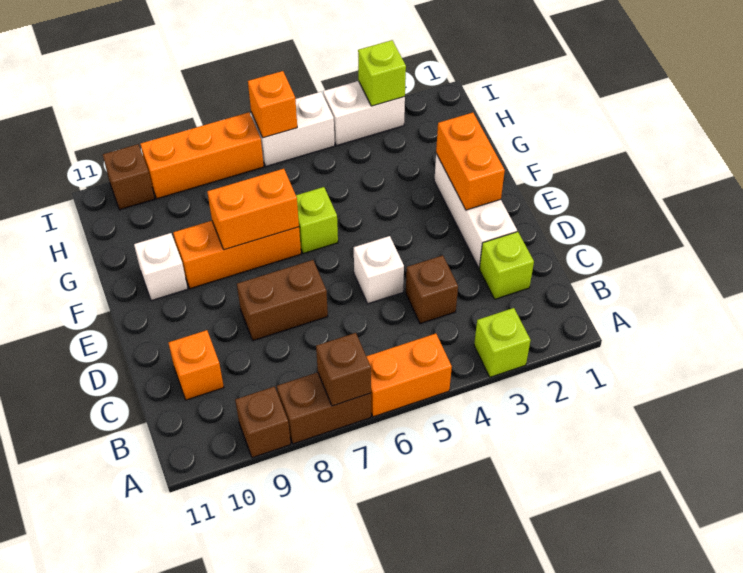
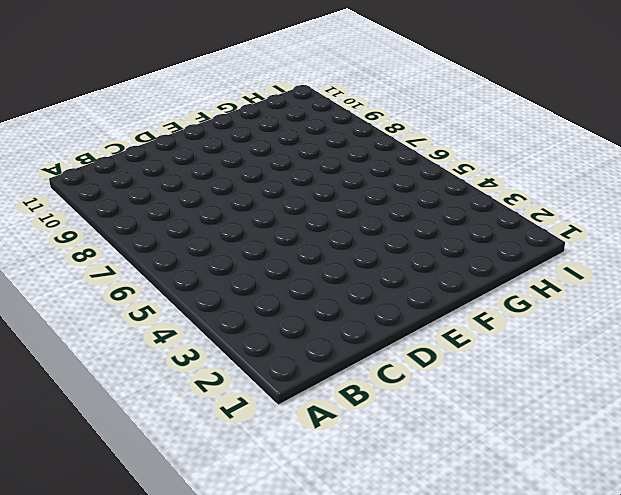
none -> lime brick A3 level 1
none -> orange brick A5:A6 level 1
none -> brown brick A7:A8 level 1

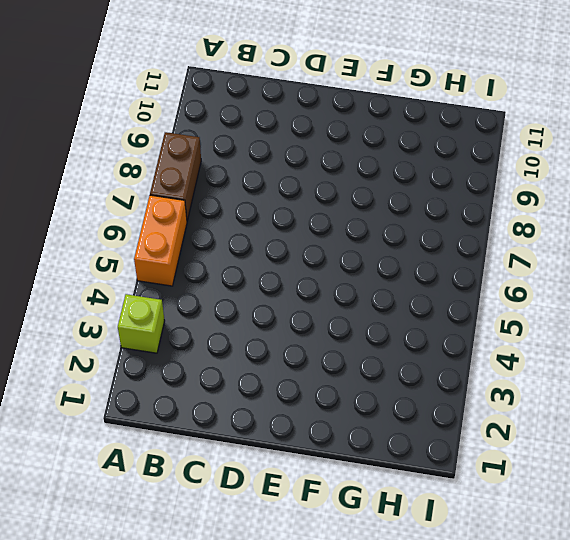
none -> brown brick A9 level 1
none -> lime brick C2 level 1
none -> brown brick C4 level 1

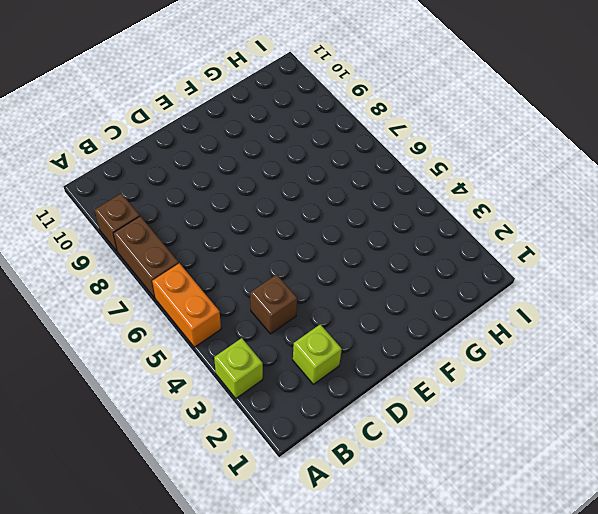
none -> orange brick C10 level 1
none -> white brick D2:F2 level 1
none -> white brick D5 level 1

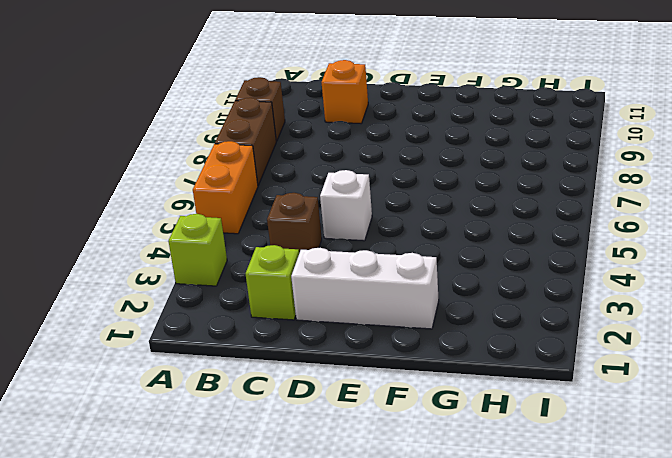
none -> brown brick D7:D8 level 1
none -> lime brick F6 level 1
none -> orange brick F7:F9 level 1

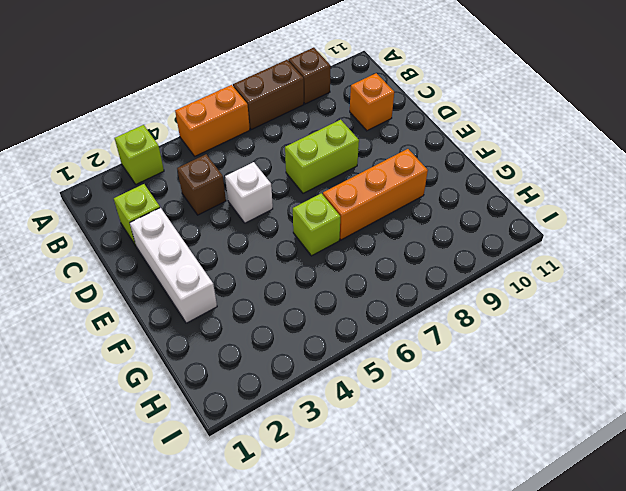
lime brick D7:D8 level 1 -> brown brick D7:D8 level 1
none -> white brick F10 level 1
none -> white brick I3:I4 level 1
none -> white brick I5:I6 level 1

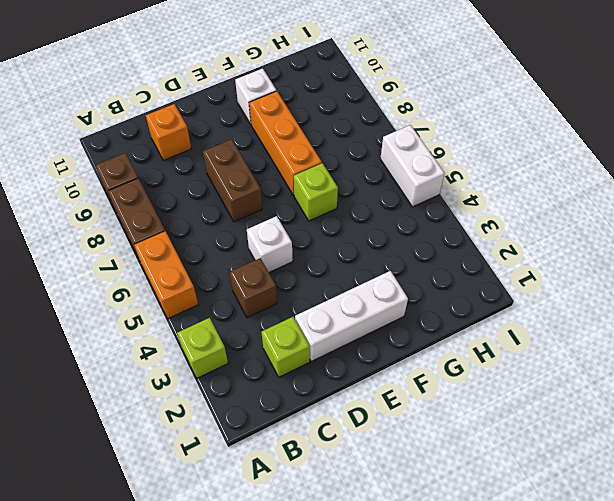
none -> white brick I3:I4 level 1
none -> orange brick I7:I9 level 1
none -> brown brick I10 level 1

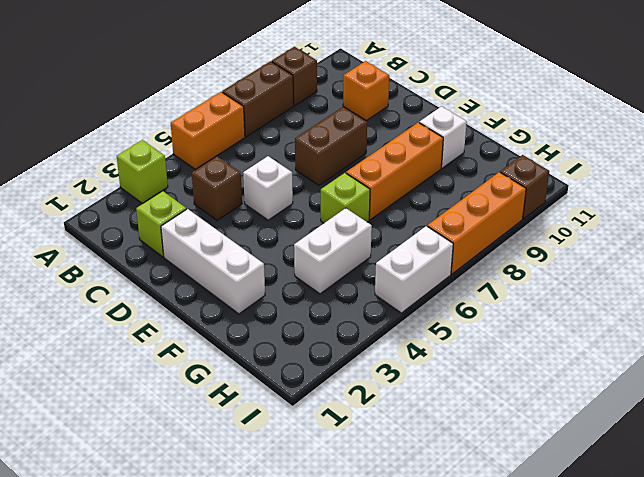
white brick G4:G5 level 1 -> white brick I3:I4 level 1
none -> brown brick A7 level 2
none -> orange brick E2:F2 level 2
none -> orange brick F7:F8 level 2

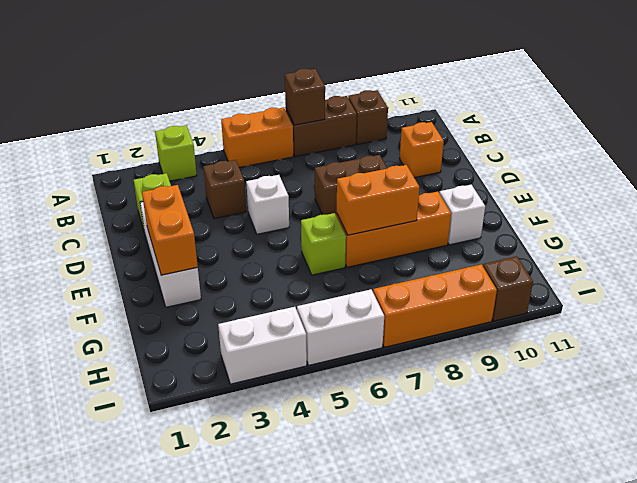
none -> lime brick I3 level 2
none -> orange brick I6 level 2

